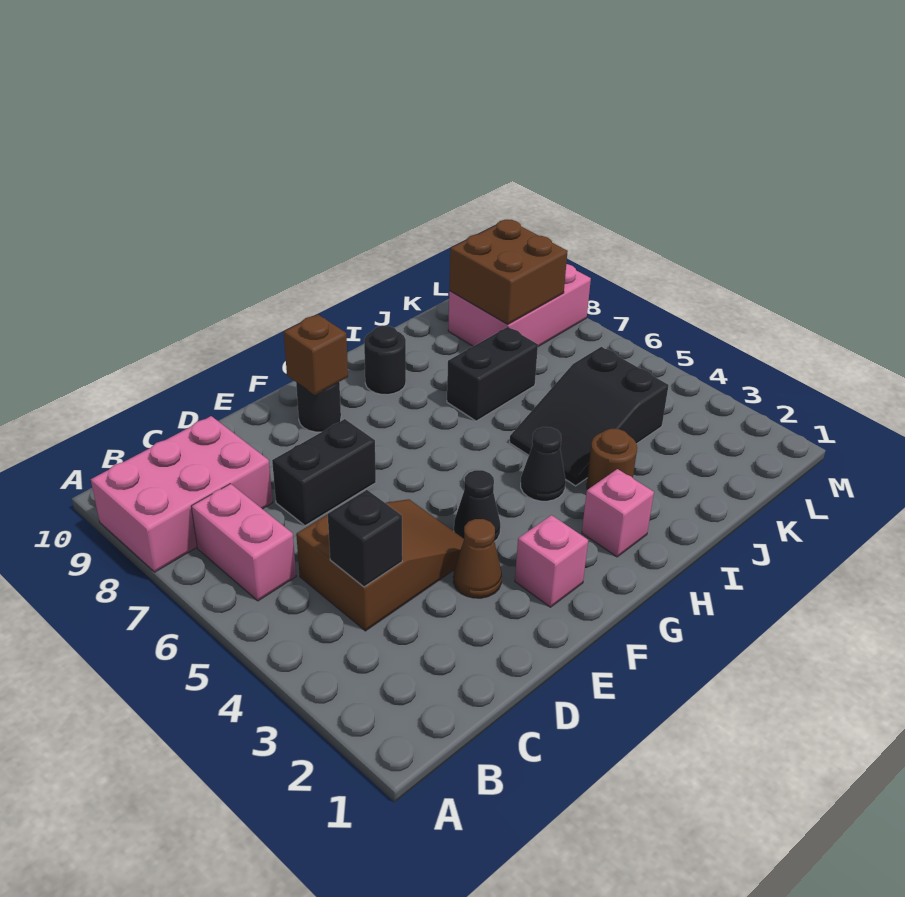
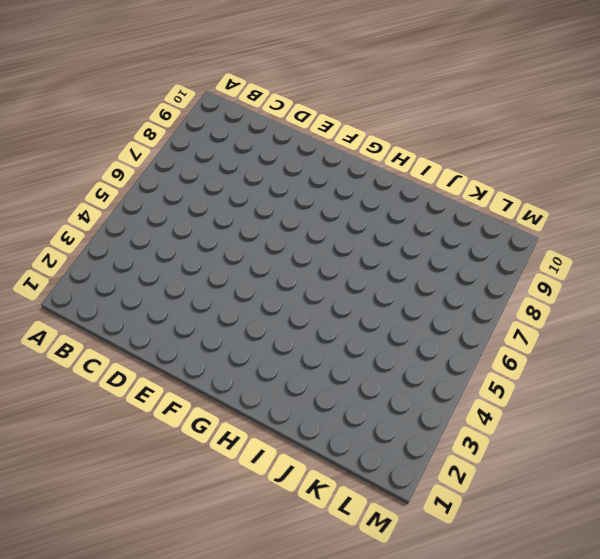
none -> pink brick A8:C9 level 1
none -> pink brick B6:B7 level 1
none -> brown slope C4:E5 level 1 top C

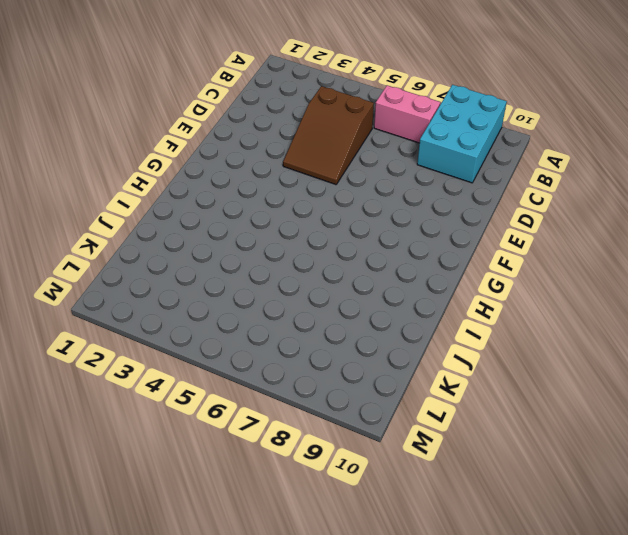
cyan brick A8:C9 level 1 -> pink brick A8:C9 level 1
none -> black brick D7:E7 level 1
none -> brown cone E3 level 1
none -> pink brick F2 level 1

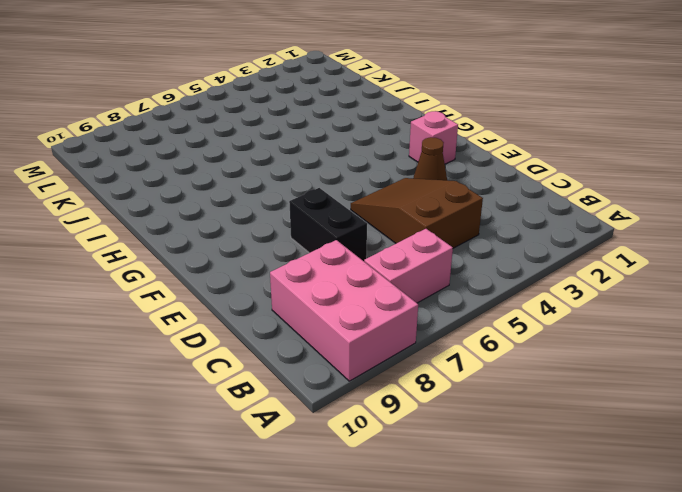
none -> black cone F4 level 1
none -> black round brick F9 level 1
none -> pink brick H2 level 1

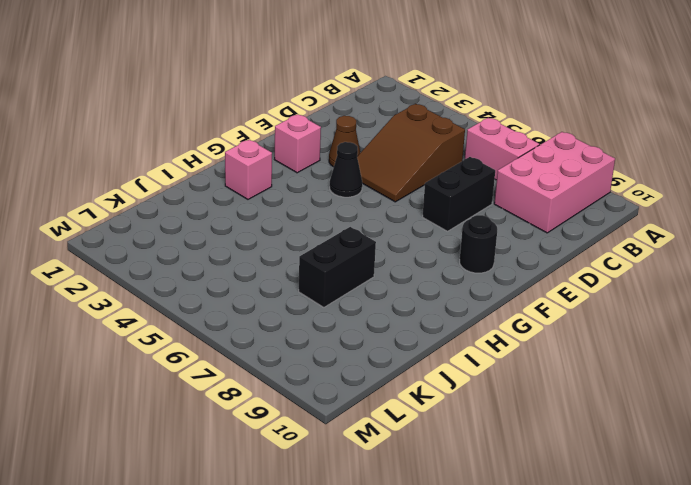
none -> black cone H4 level 1
none -> black round brick H9 level 1
none -> brown round brick I3 level 1

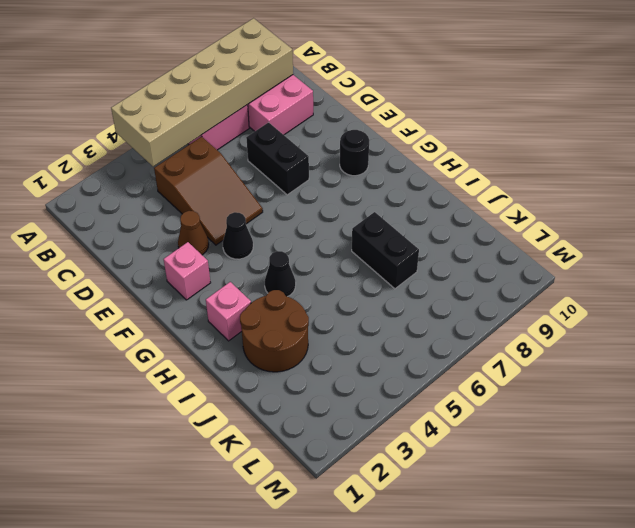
tan brick A4:B9 level 2 -> none
brown round brick I2:J3 level 1 -> brown round brick I3 level 1
none -> black round brick H9 level 1
none -> black slope I4:K5 level 1 top K
none -> pink brick K8:M9 level 1

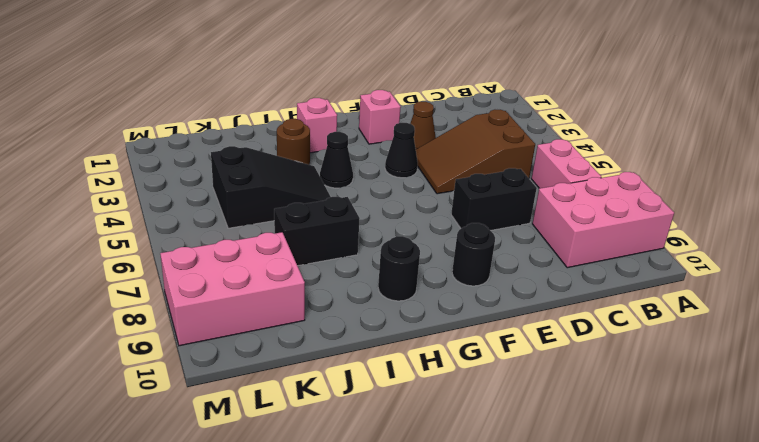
none -> black brick C4 level 2
none -> brown brick F9 level 2
none -> brown brick K8:L9 level 2

